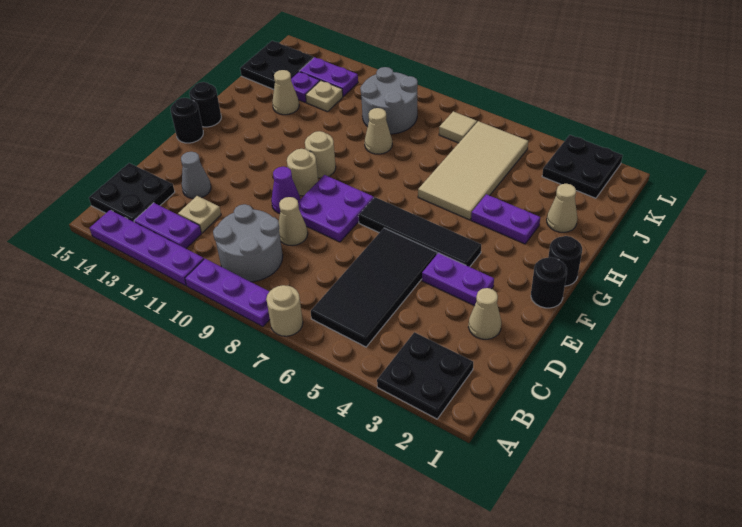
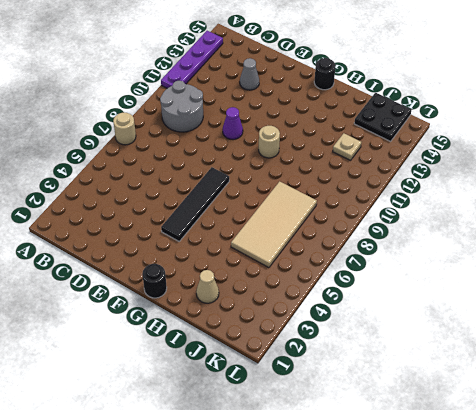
tan tile I5:J8 level 1 -> tan tile H5:K6 level 1
none -> black plate A2:B3 level 1
none -> purple plate A8:A10 level 1
none -> black tile B5:E6 level 1
none -> purple plate B12:B13 level 1

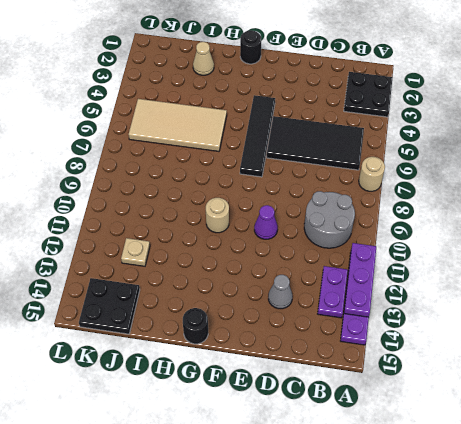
purple plate A11:A13 level 2 -> purple plate A8:A10 level 1
none -> black plate B14:C15 level 1
none -> tan plate C12 level 1
none -> tan cone D2 level 1
none -> tan cone D9 level 1

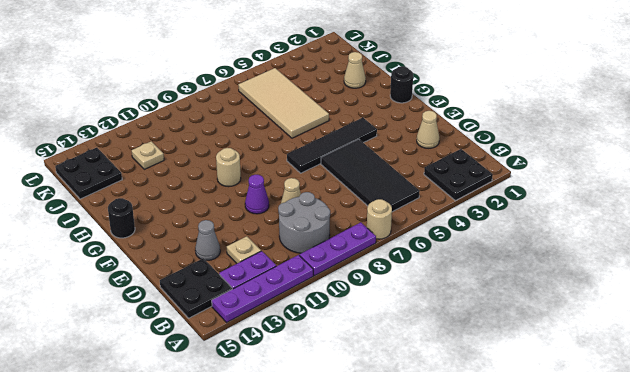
none -> purple plate E3:E4 level 1
none -> purple plate E8:F9 level 1
none -> black round brick F1 level 1
none -> tan round brick F10 level 1

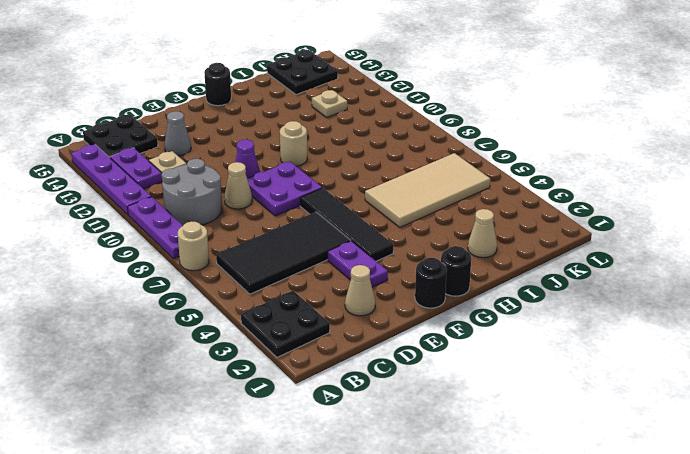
none -> tan round brick F10 level 1
none -> black round brick F15 level 1
none -> purple plate H3:H4 level 1
none -> tan cone I9 level 1

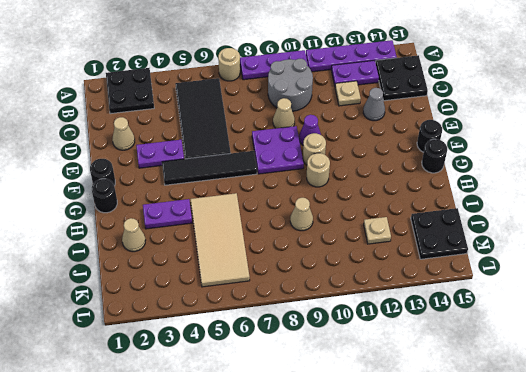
none -> tan cone I13 level 1
none -> grey round brick J9:K10 level 1
none -> purple plate J13 level 1
none -> black plate K2:L3 level 1

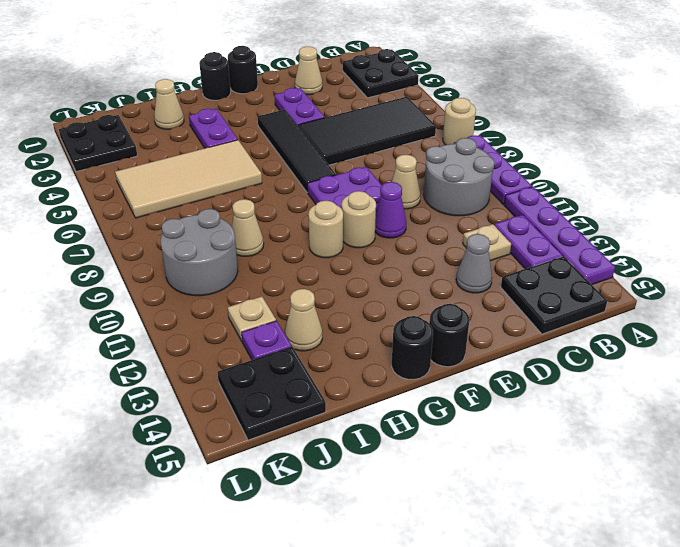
none -> tan tile K7 level 1
none -> purple plate K12:K13 level 1

